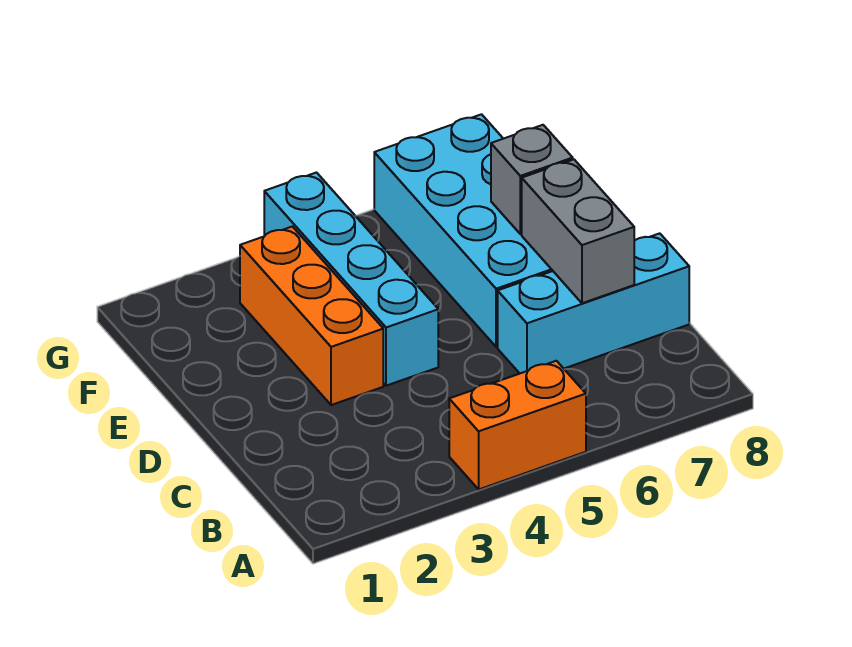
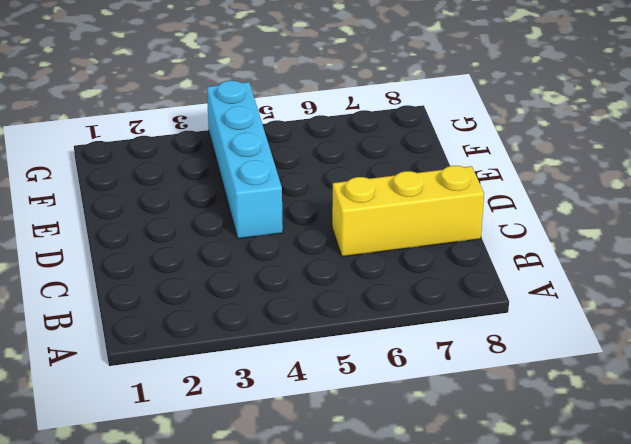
yellow brick C6:C8 level 1 -> cyan brick C6:C8 level 1
none -> orange brick A4:A5 level 1
none -> orange brick D3:F3 level 1

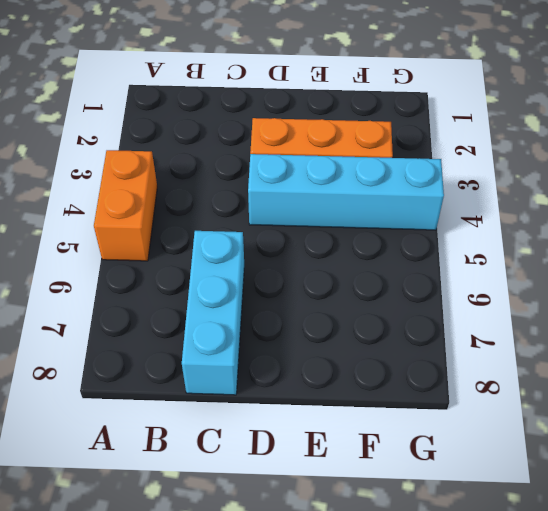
none -> cyan brick D6:G7 level 1
none -> grey brick C7:D7 level 2

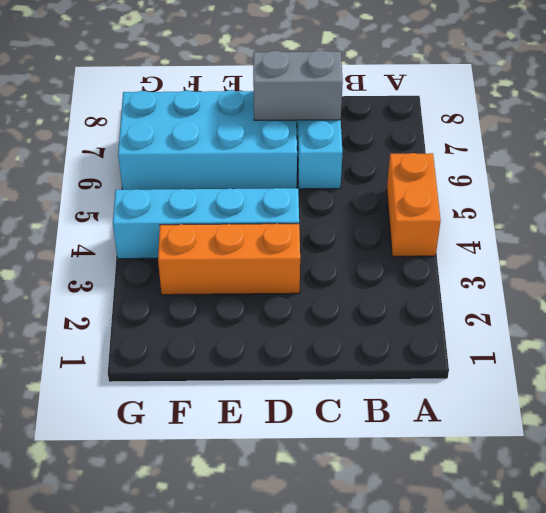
none -> grey brick E7 level 2

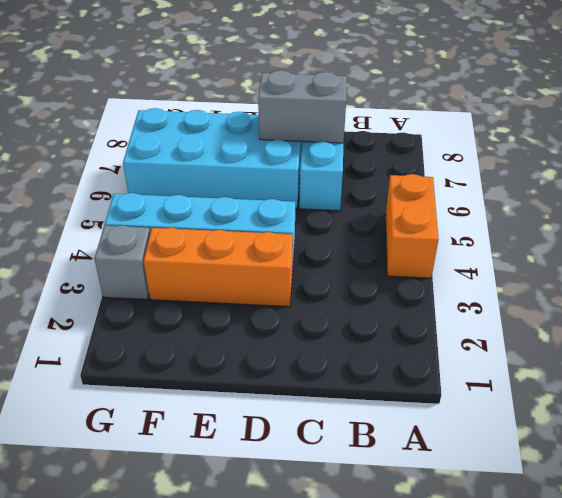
grey brick G3 level 1 -> grey brick E7 level 2

